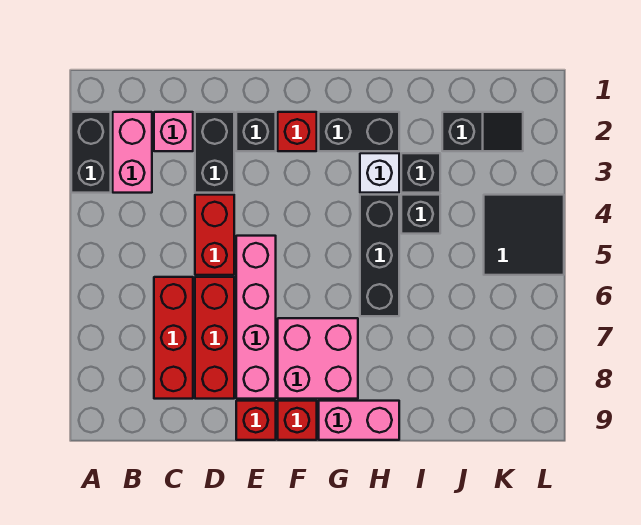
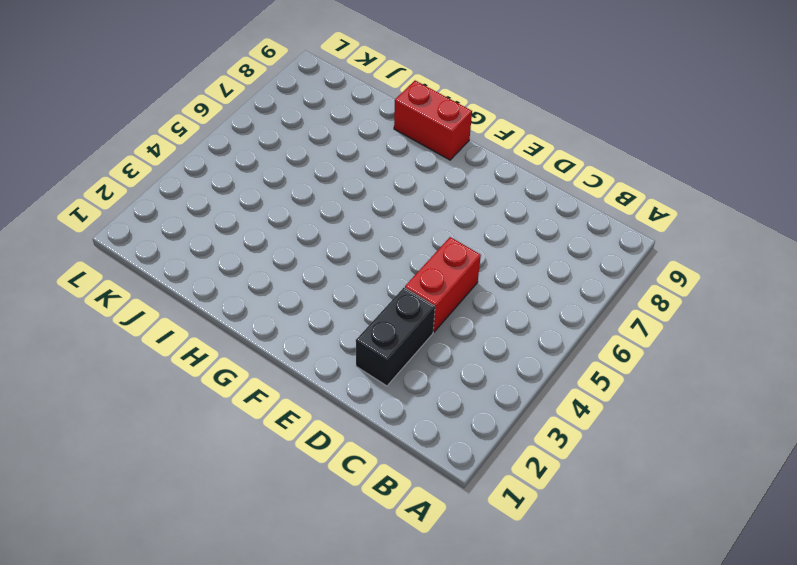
red brick G9:H9 level 1 -> pink brick G9:H9 level 1
none -> black brick A2:A3 level 1
none -> pink brick B2:B3 level 1
none -> pink brick C2 level 1

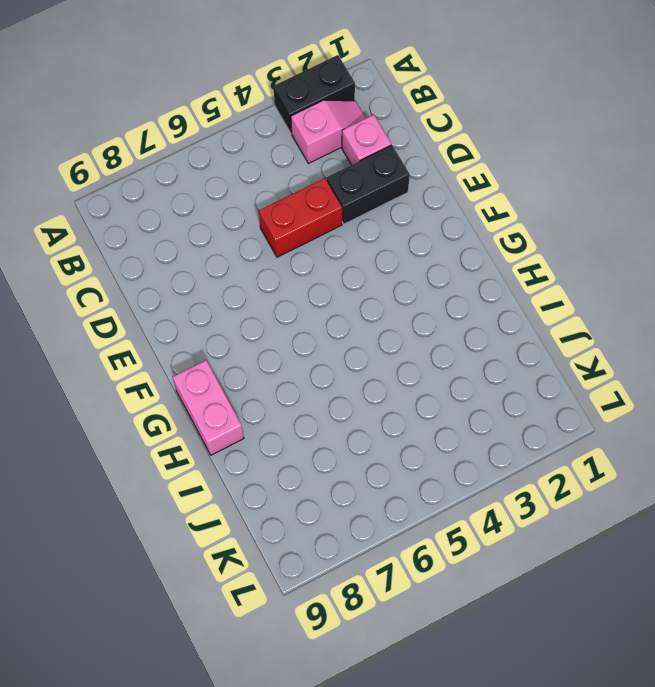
pink slope B2:B3 level 1 top 3 -> pink brick B2:B3 level 1
none -> red brick C6:C8 level 1
none -> red brick D6:D8 level 1
none -> black brick E2 level 1

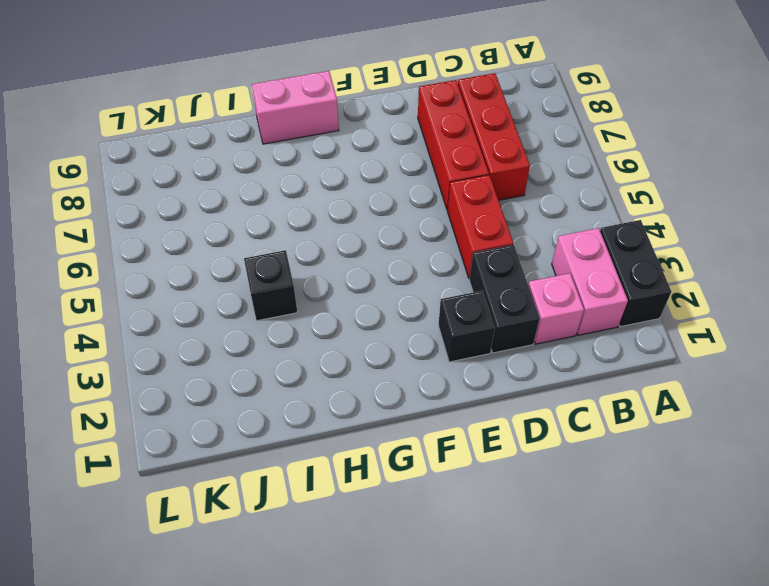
none -> pink brick E5:E8 level 1
none -> red brick E9 level 1
none -> red brick F2 level 1

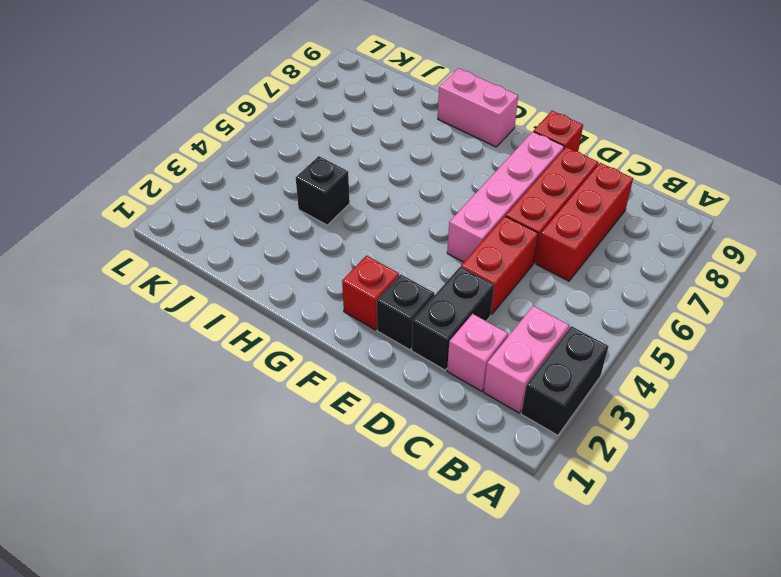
none -> pink brick F7:G8 level 1
none -> red brick F9 level 1
none -> black brick G2:H2 level 1

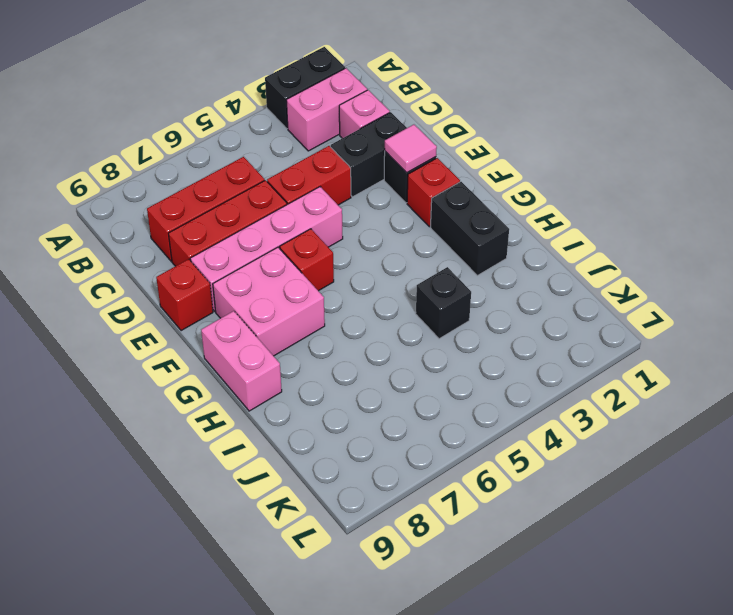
pink tile E2 level 2 -> none
red brick F6 level 1 -> red brick F9 level 1
none -> white brick H3 level 1
none -> black brick H4:H6 level 1
none -> black brick I3 level 1

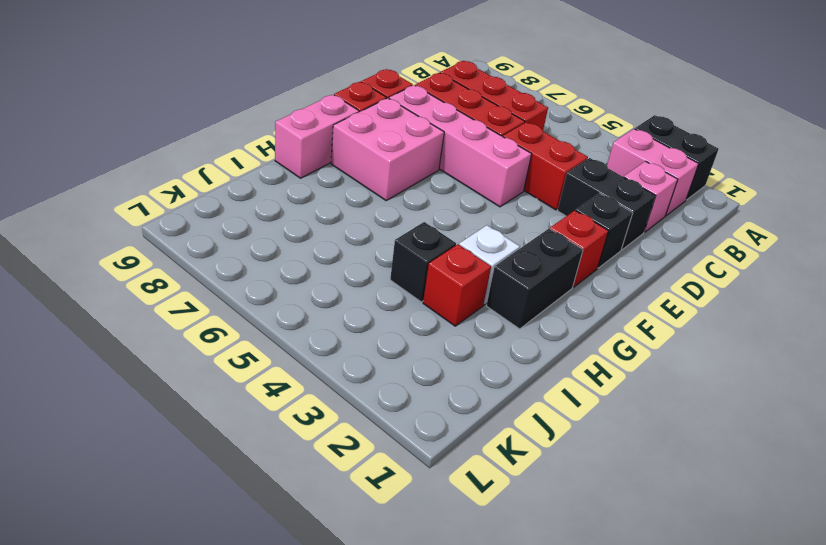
red brick I3 level 1 -> black brick I3 level 1
none -> black brick H4:H6 level 1
none -> black slope J2:K2 level 1 top J
none -> black tile K4:L5 level 1

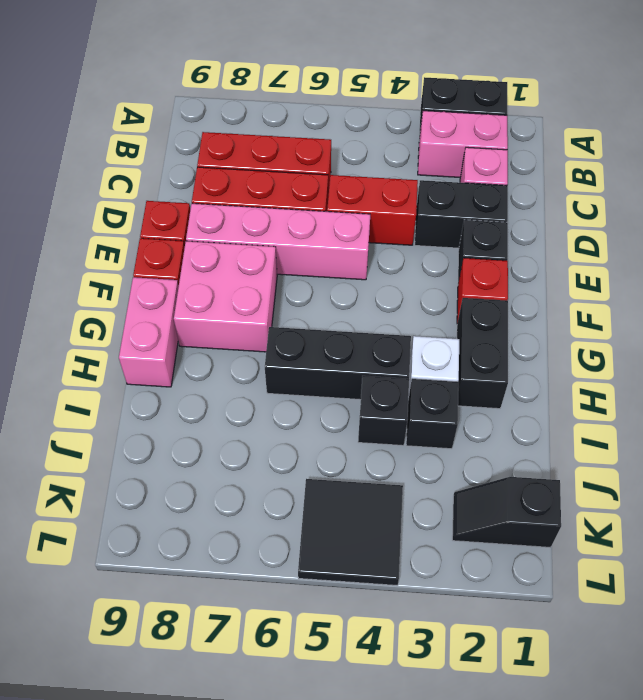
black slope K1:K2 level 1 top 1 -> black slope J2:K2 level 1 top J

